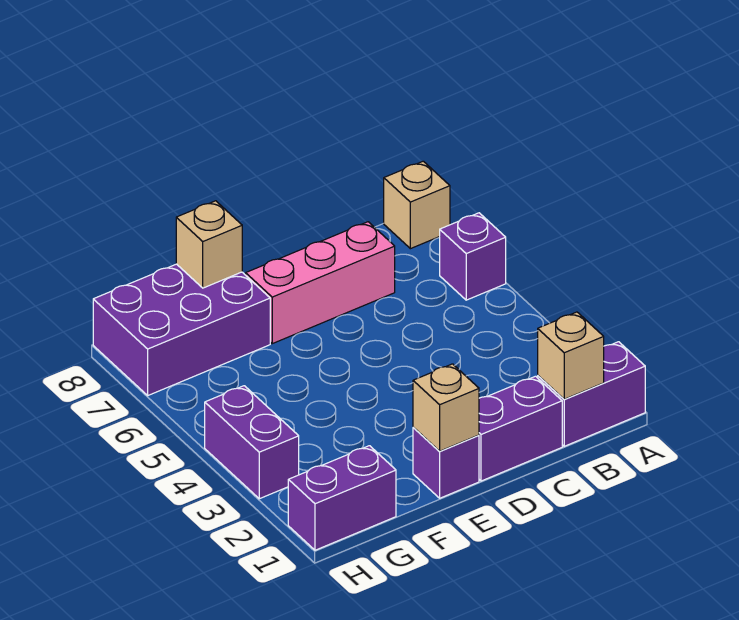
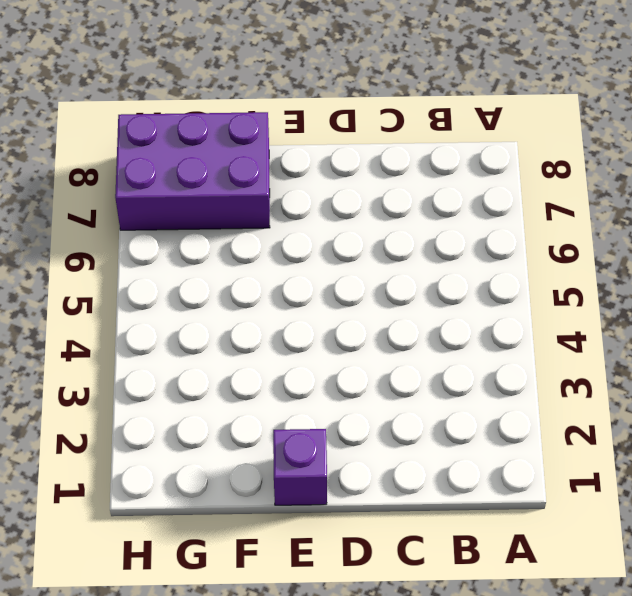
none -> purple brick A1:B1 level 1
none -> purple brick A6 level 1
none -> tan brick A8 level 1

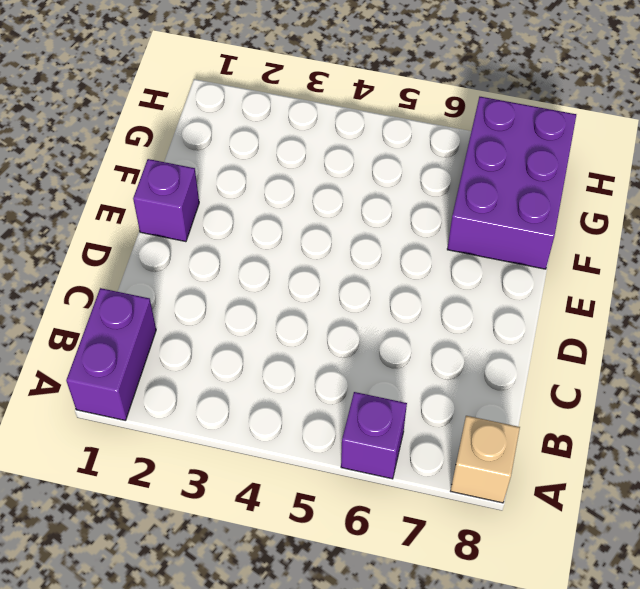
none -> purple brick C1:D1 level 1
none -> pink brick C7:E7 level 1
none -> purple brick G1:H1 level 1

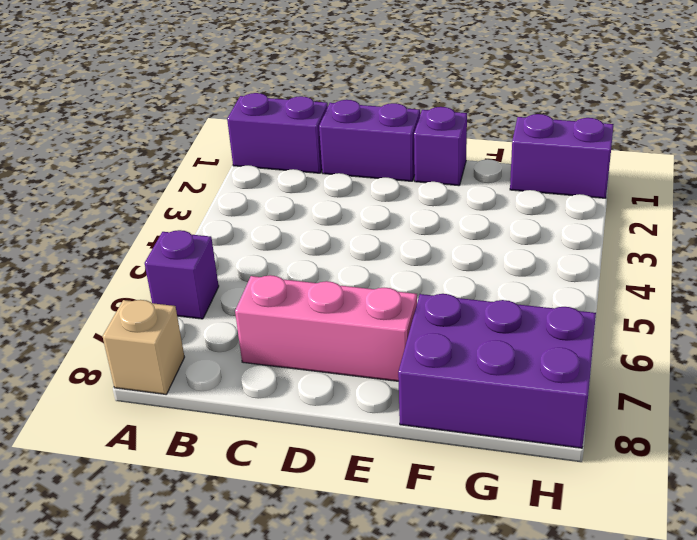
none -> purple brick H3:H4 level 1
none -> tan brick B1 level 2
none -> tan brick E1 level 2

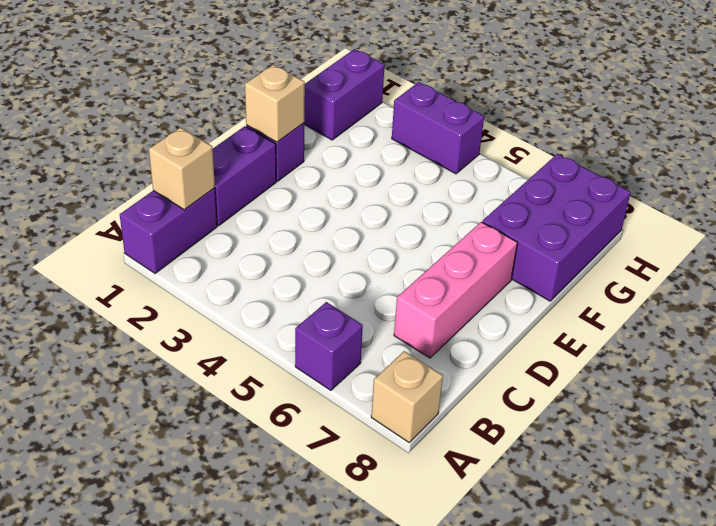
none -> tan brick F8 level 2

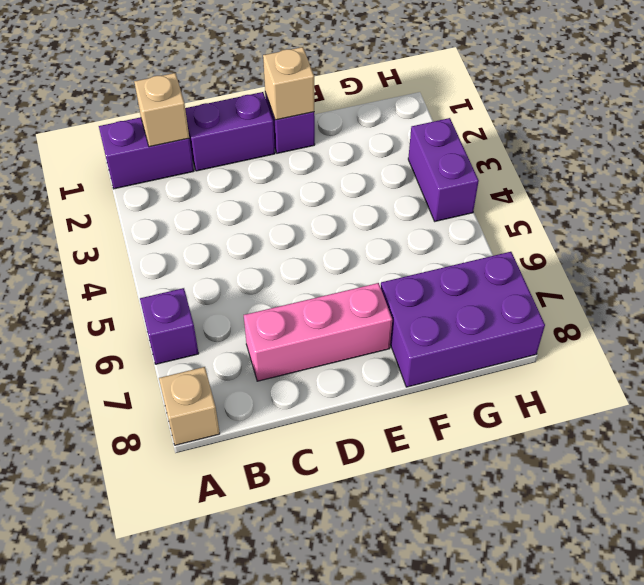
none -> purple brick G1:H1 level 1
none -> tan brick F8 level 2

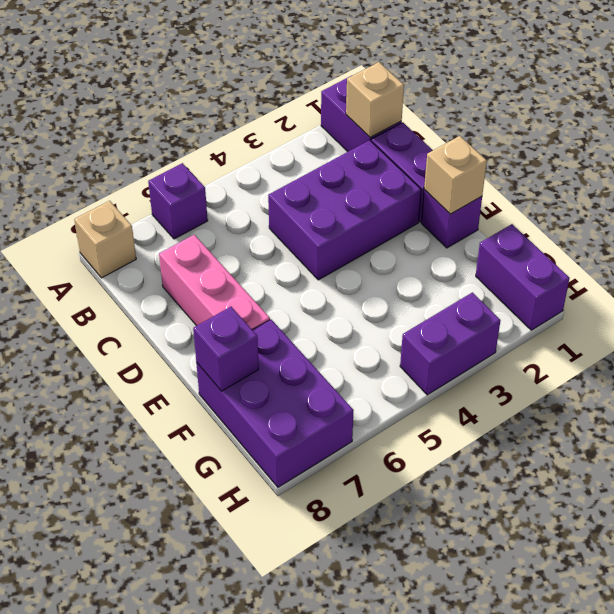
purple brick C2:D4 level 1 -> none
purple brick F8 level 2 -> tan brick F8 level 2

